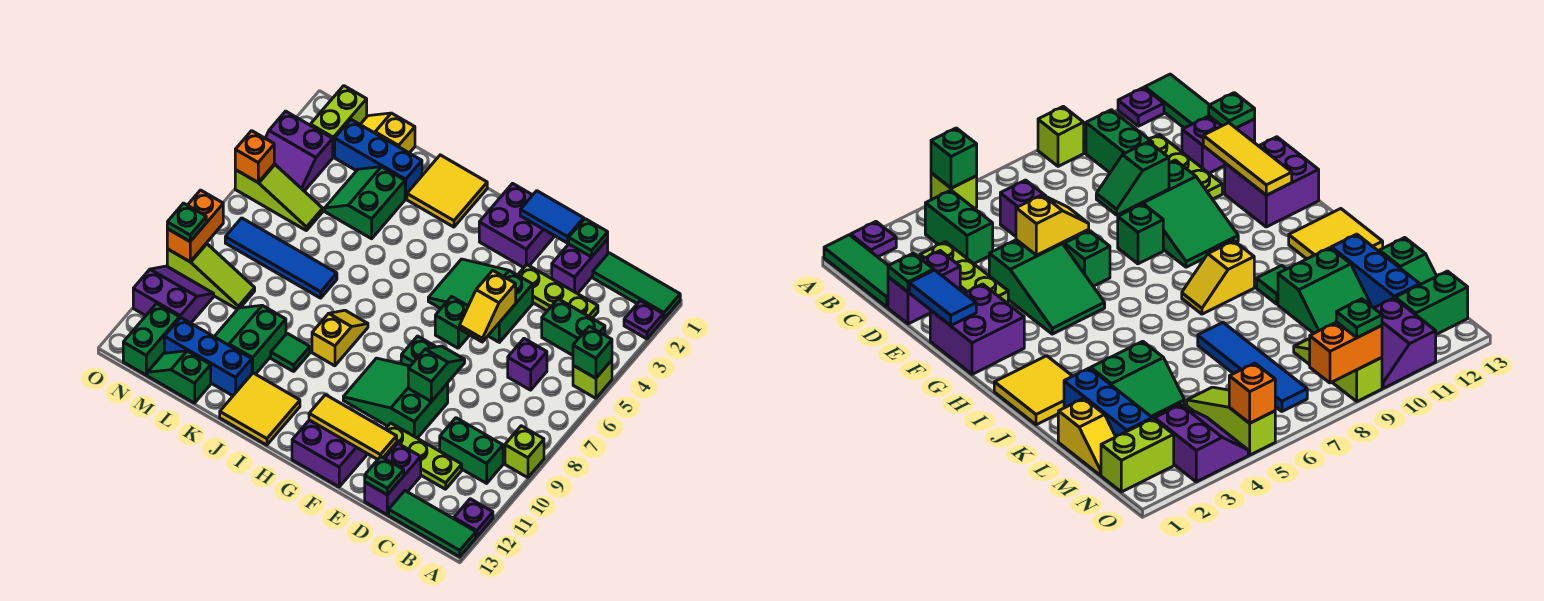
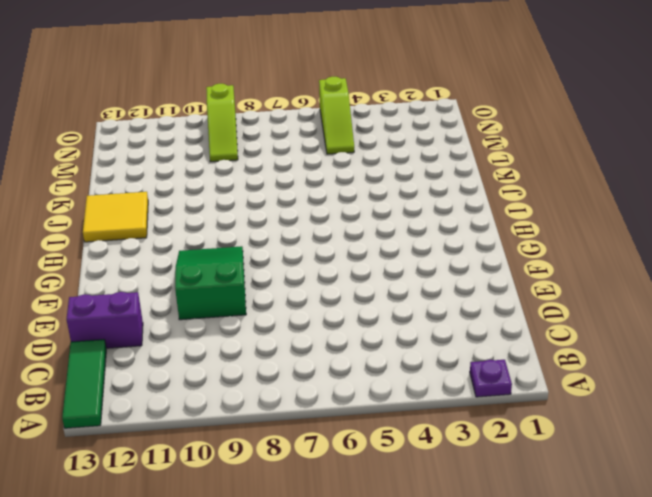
none -> green tile A1:C1 level 1
none -> lime brick A5 level 1
none -> lime brick A9 level 1
none -> purple plate A12 level 1

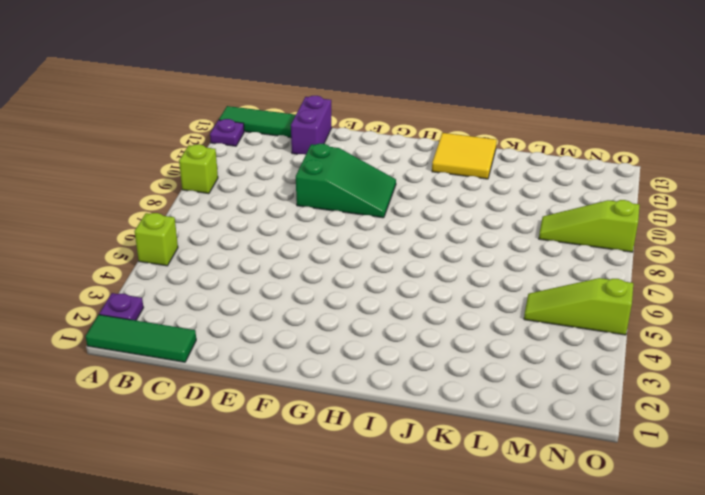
none -> green brick B4:C4 level 1
none -> green brick B10:C10 level 1
none -> lime plate C3:E3 level 1
none -> purple brick C6 level 1

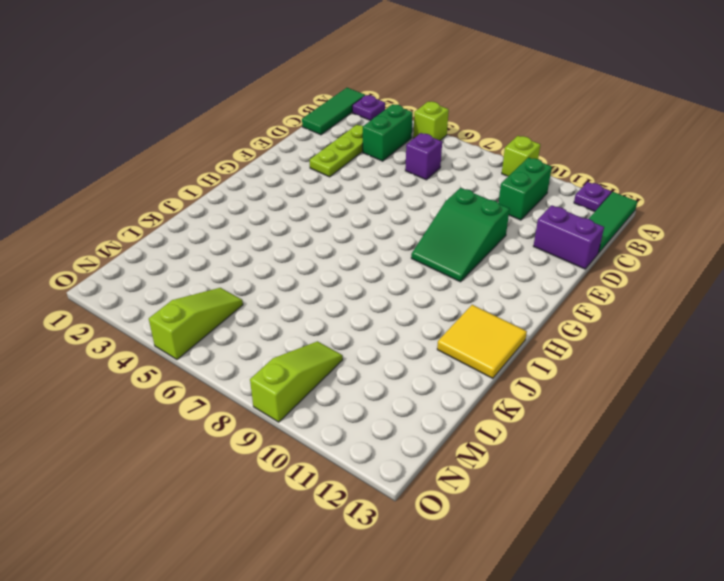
none -> lime plate C11:E11 level 1
none -> purple brick D1:D2 level 1
none -> green slope E4:G5 level 1 top E
none -> purple brick F1:G2 level 1

